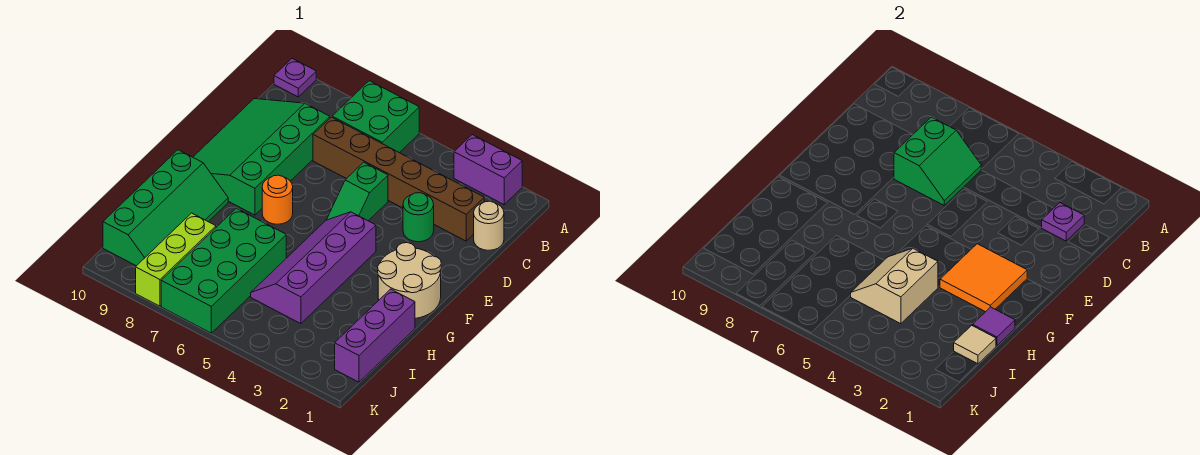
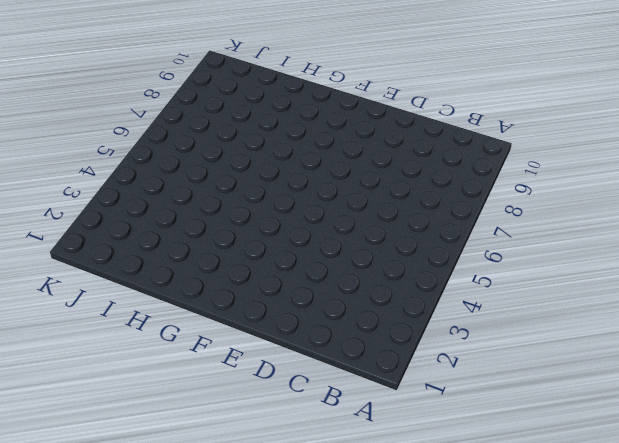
none -> purple brick A2:A3 level 1
none -> green brick A6:B7 level 1
none -> purple plate A10 level 1

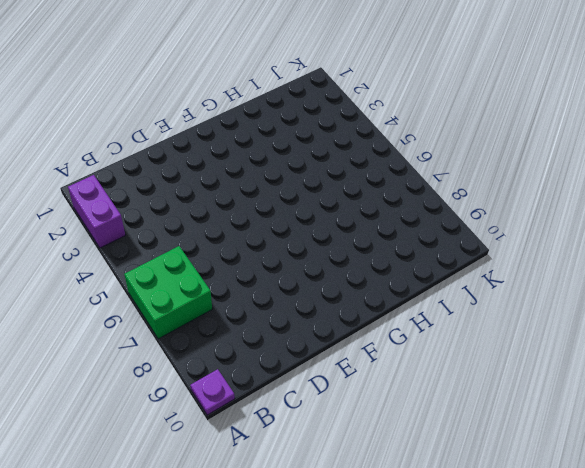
none -> tan round brick C1 level 1
none -> brown brick C2:C7 level 1
none -> green slope C8:F10 level 1 top 8

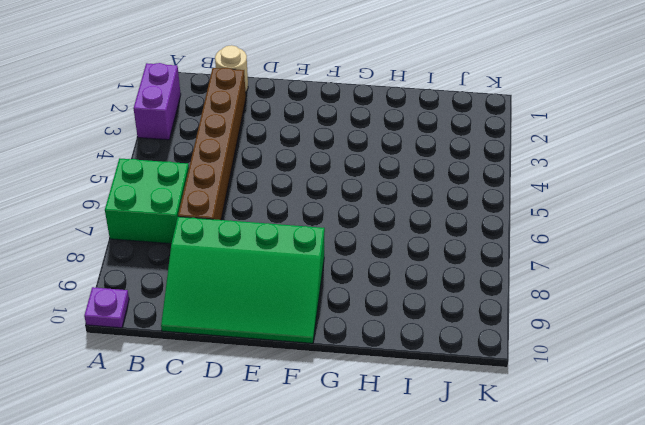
none -> green round brick D3 level 1
none -> green slope D5:E5 level 1 top D
none -> tan round brick F1:G2 level 1

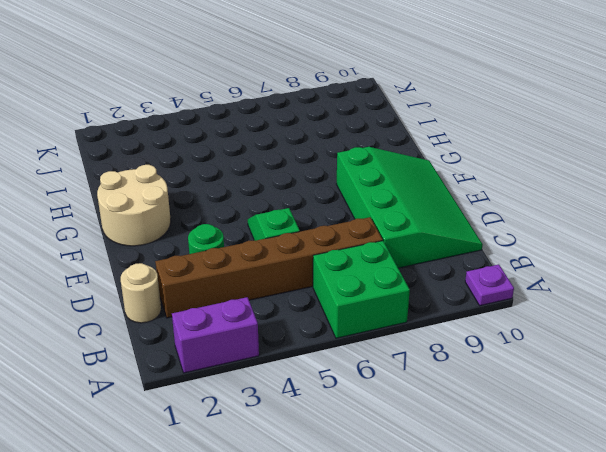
none -> purple slope F4:I5 level 1 top 4
none -> orange round brick F7 level 1
none -> green slope G9:J10 level 1 top 10

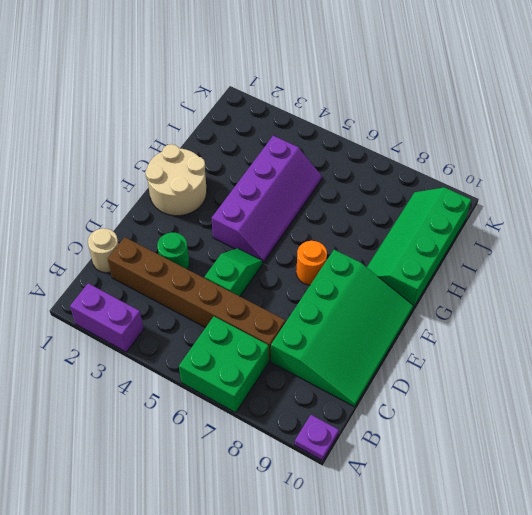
none -> purple brick H1:J1 level 1
none -> green brick H6:K7 level 1
none -> lime brick I8:K8 level 1

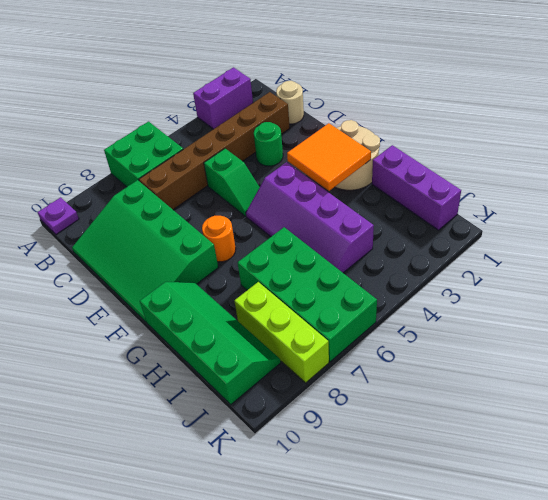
none -> purple plate C2 level 2
none -> green slope C6:D7 level 2 top 7
none -> purple tile H1 level 2

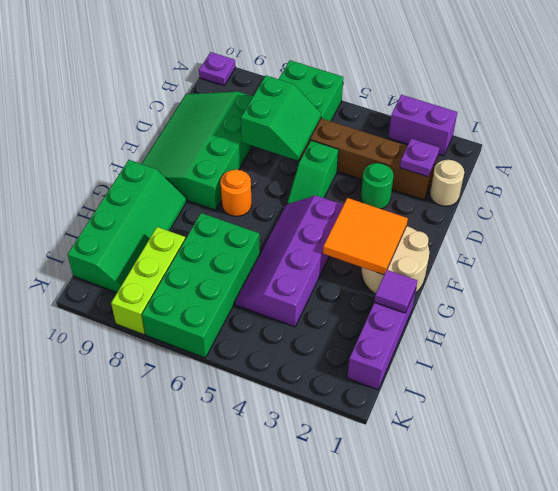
none -> tan slope H4:I5 level 2 top 4
none -> tan tile I1 level 2

